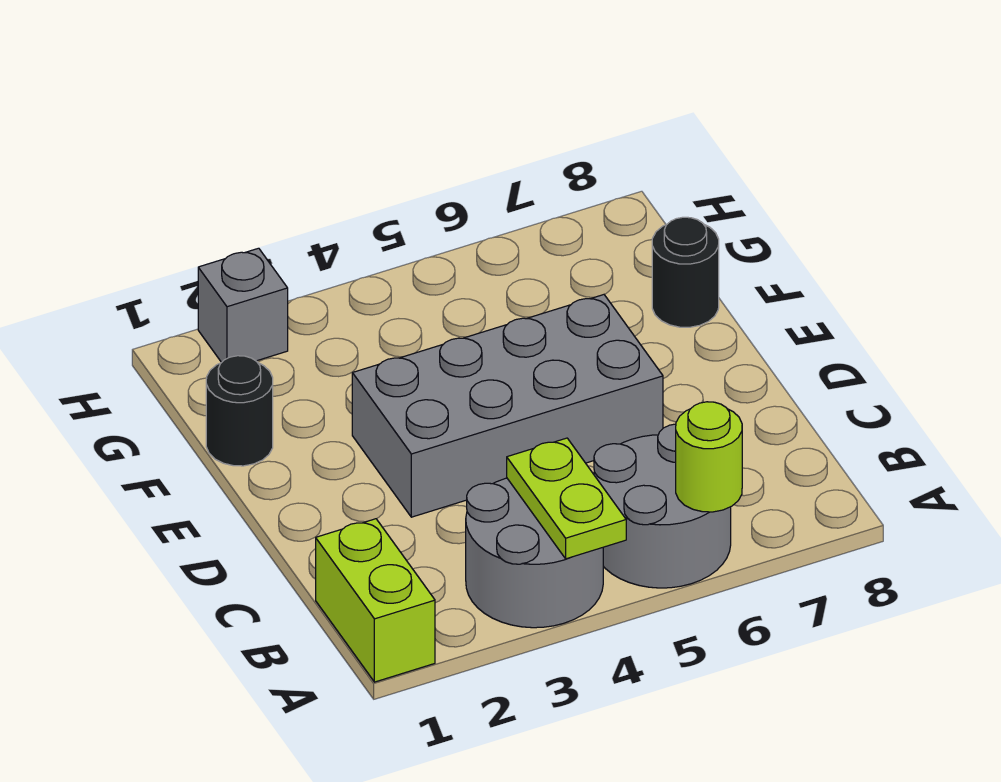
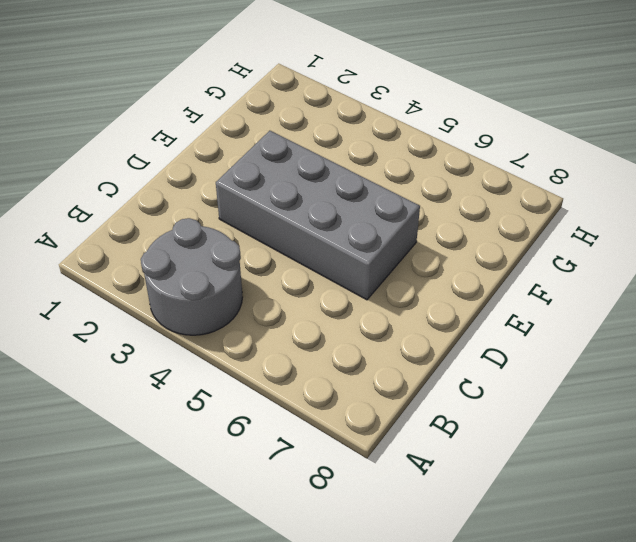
none -> lime brick A1:B1 level 1
none -> grey round brick A5:B6 level 1

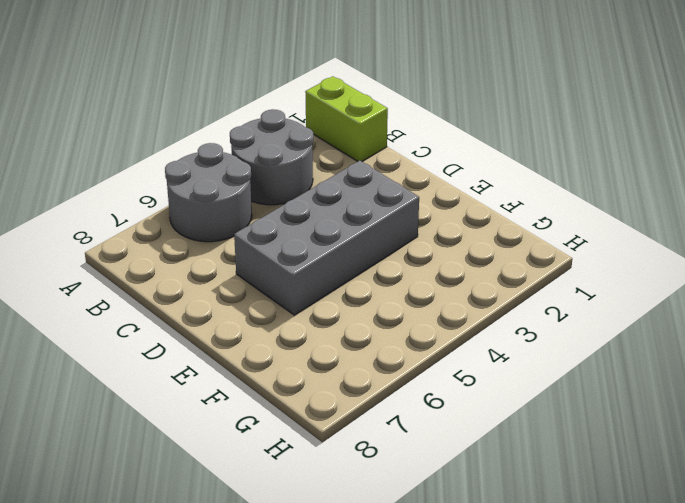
none -> black round brick F1 level 1
none -> black round brick F8 level 1

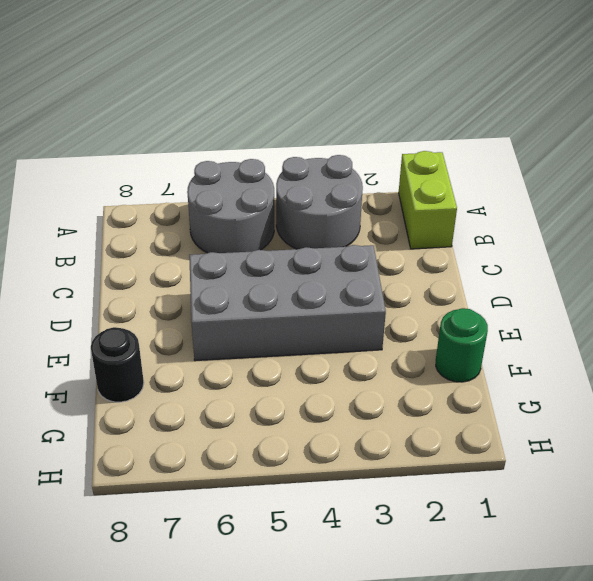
green round brick F1 level 1 -> black round brick F1 level 1
none -> grey brick H2 level 1
none -> lime plate A4:B4 level 2

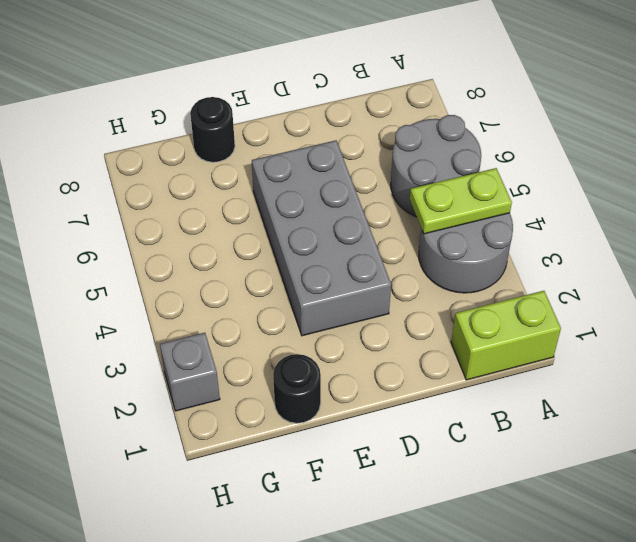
none -> lime round brick A6 level 2

